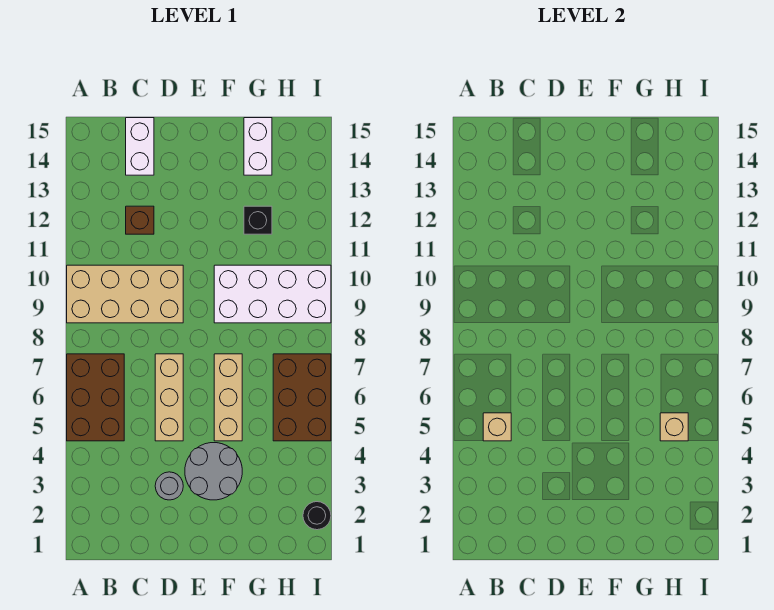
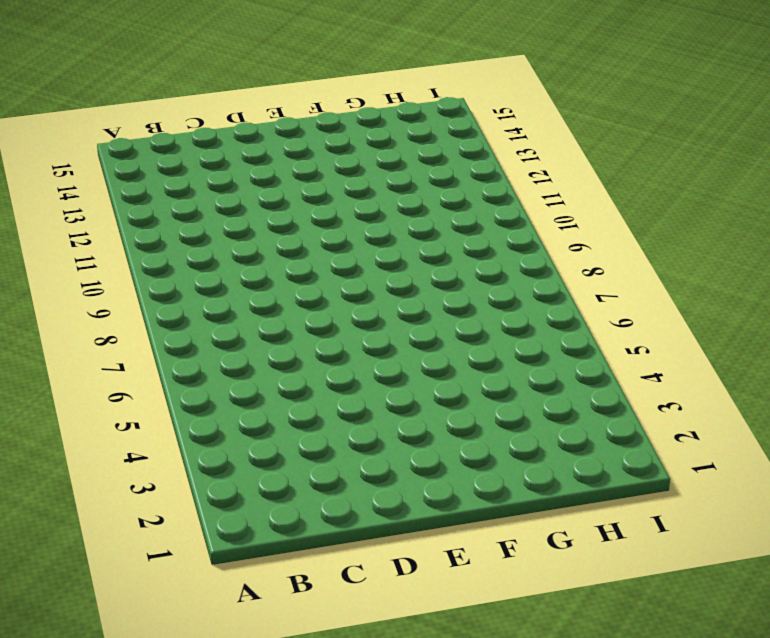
none -> brown brick A5:B7 level 1
none -> tan brick A9:D10 level 1
none -> brown brick C12 level 1

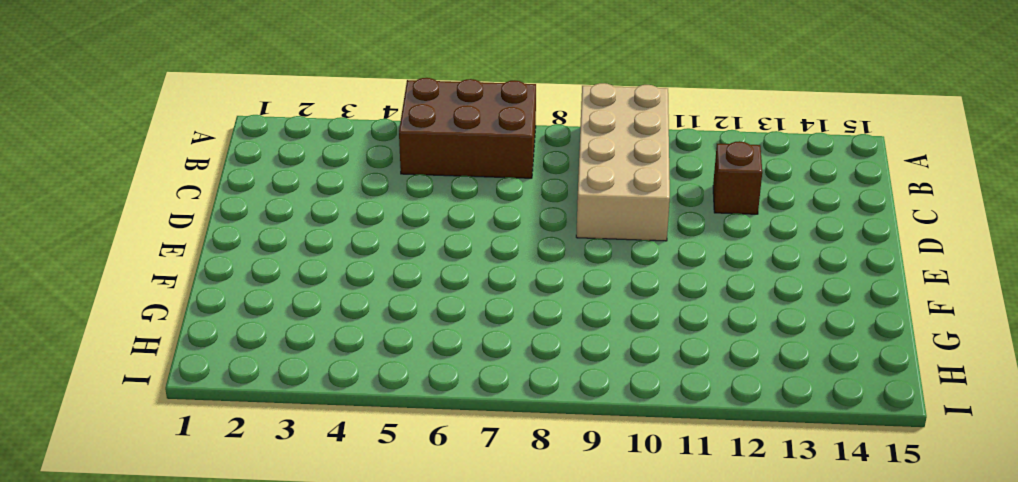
none -> white brick C14:C15 level 1
none -> grey round brick D3 level 1
none -> tan brick D5:D7 level 1

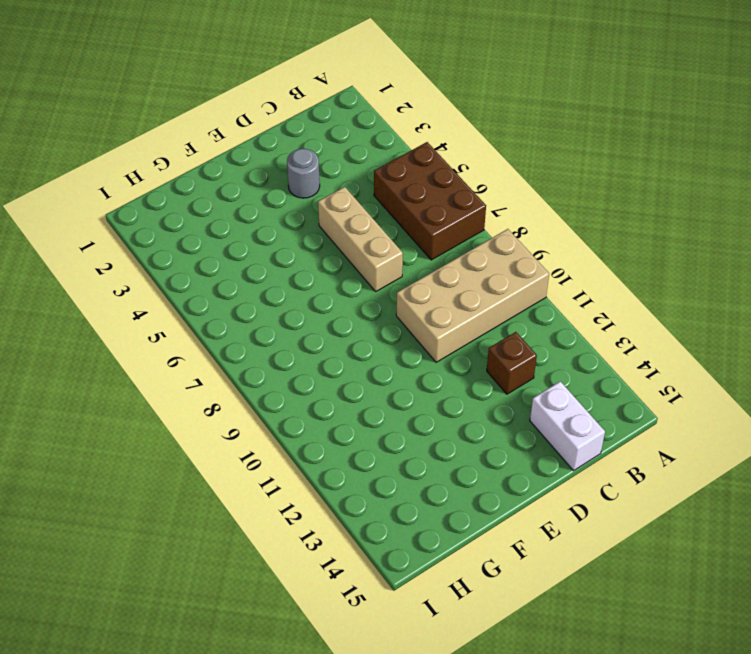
none -> grey round brick E3:F4 level 1
none -> tan brick F5:F7 level 1
none -> white brick F9:I10 level 1

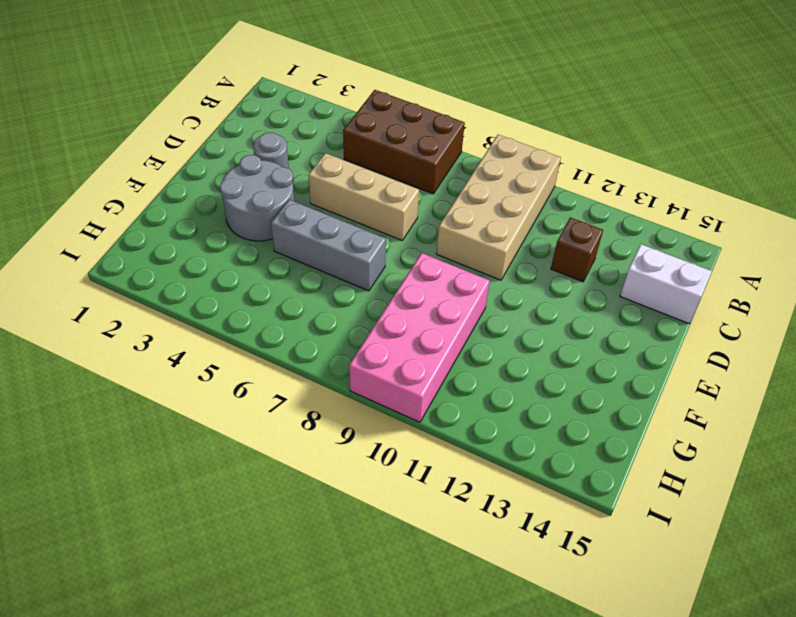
grey brick F5:F7 level 1 -> tan brick F5:F7 level 1
pink brick F9:I10 level 1 -> white brick F9:I10 level 1
none -> black brick G12 level 1
none -> white brick G14:G15 level 1
none -> brown brick H5:I7 level 1

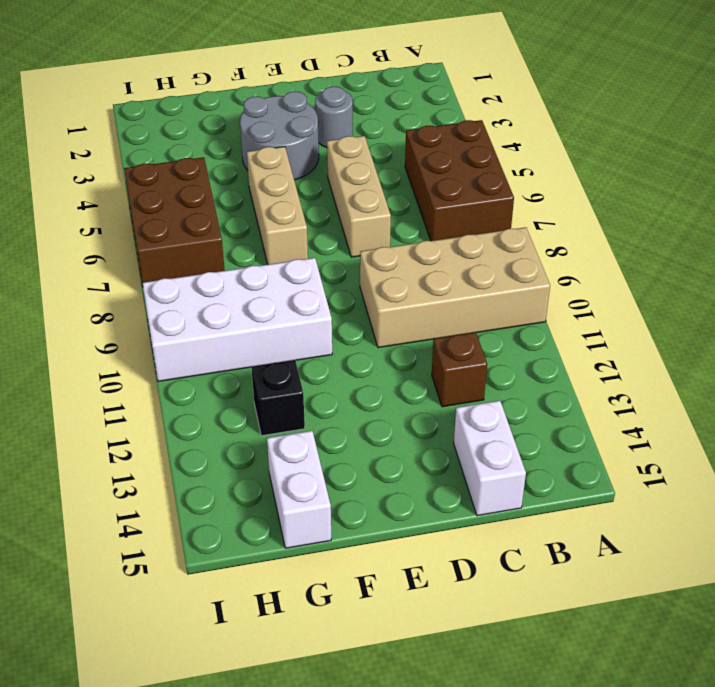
none -> black round brick I2 level 1
none -> tan brick B5 level 2
none -> tan brick H5 level 2

